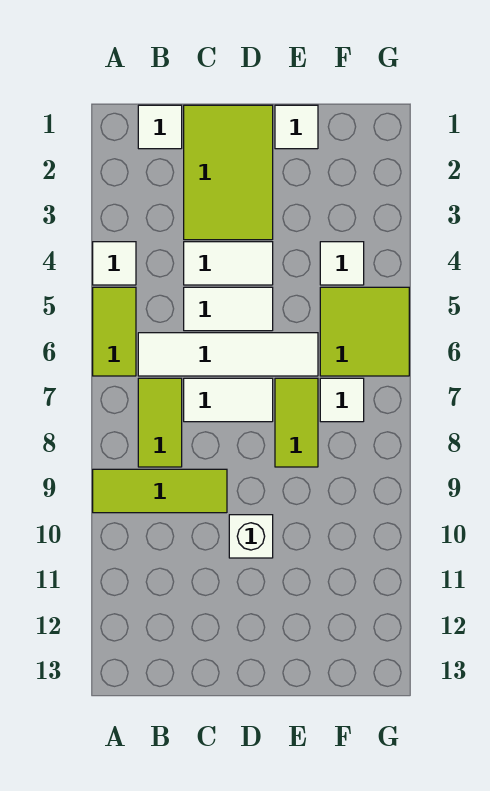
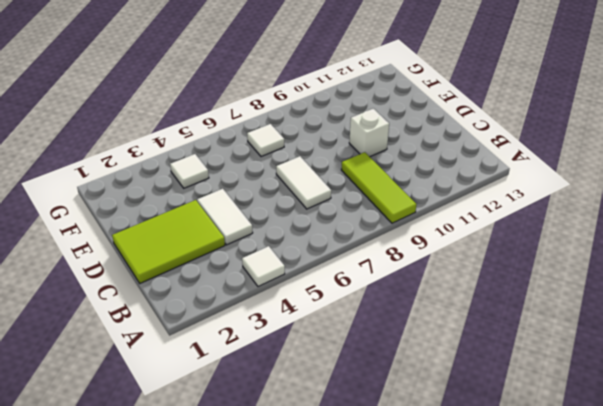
none -> lime tile A5:A6 level 1
none -> white tile B1 level 1
none -> white tile B6:E6 level 1

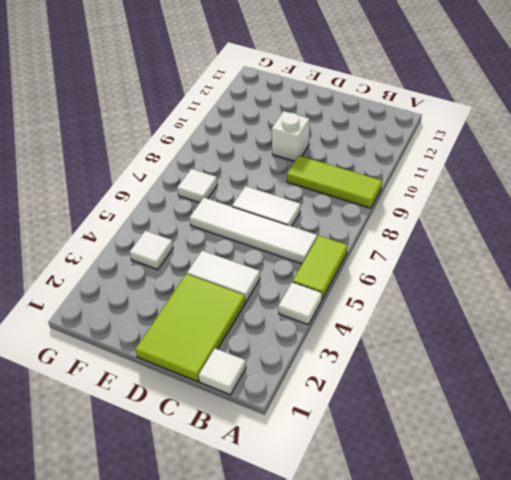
none -> lime tile B7:B8 level 1
none -> white tile C5:D5 level 1
none -> white tile E1 level 1

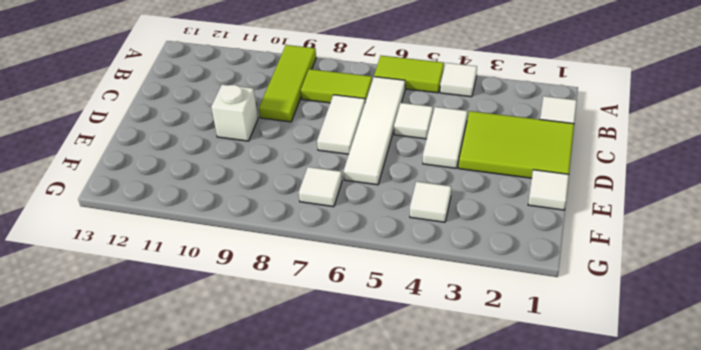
white tile C5 level 1 -> white tile C5:D5 level 1
none -> lime tile E7:E8 level 1
none -> lime tile F5:G6 level 1

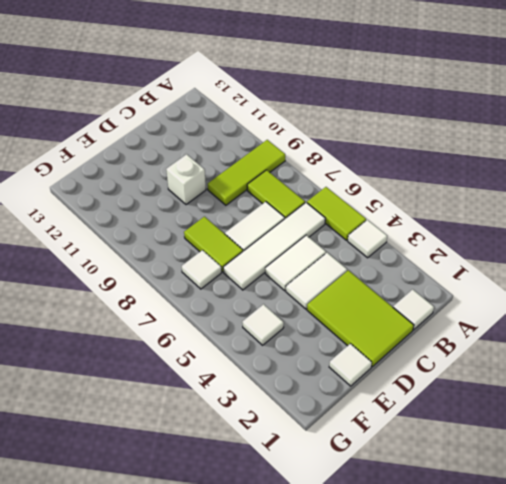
none -> lime tile F5:G6 level 1

